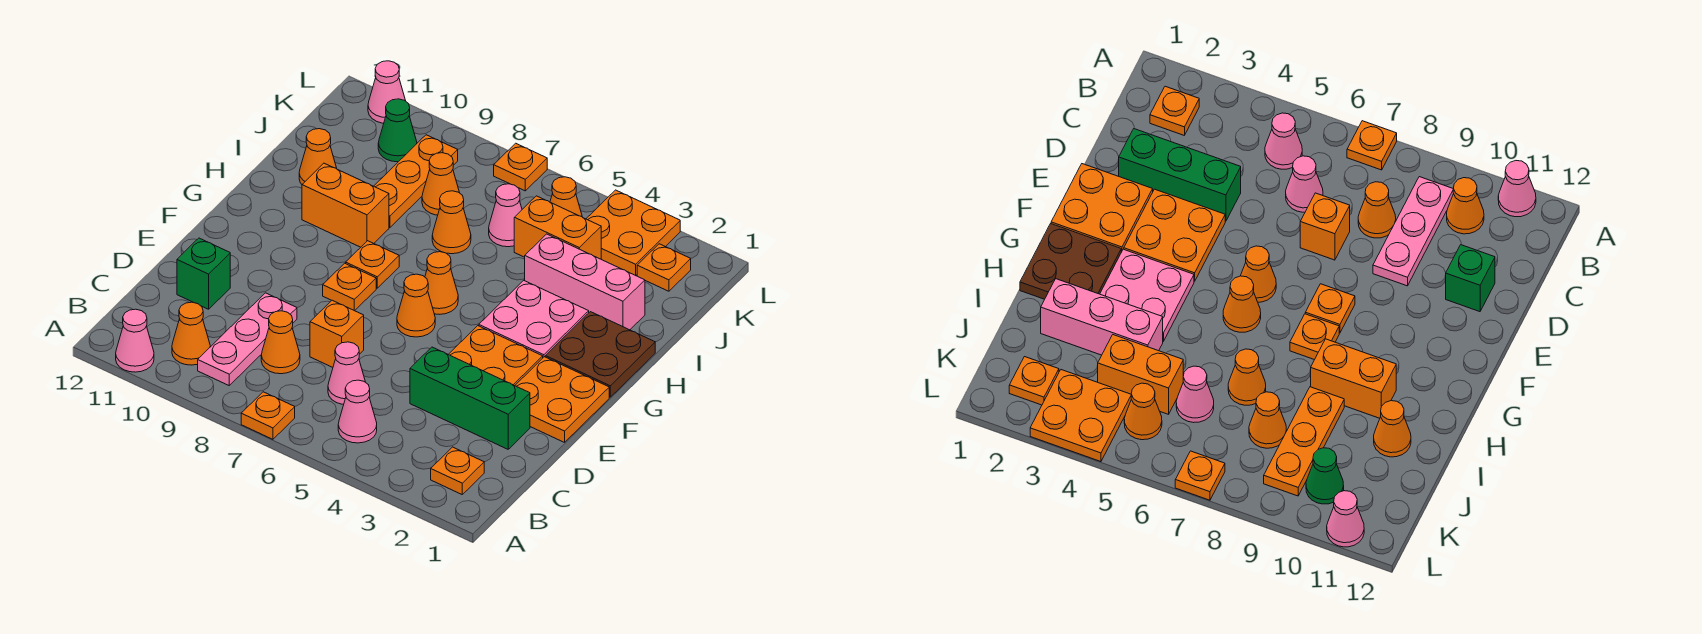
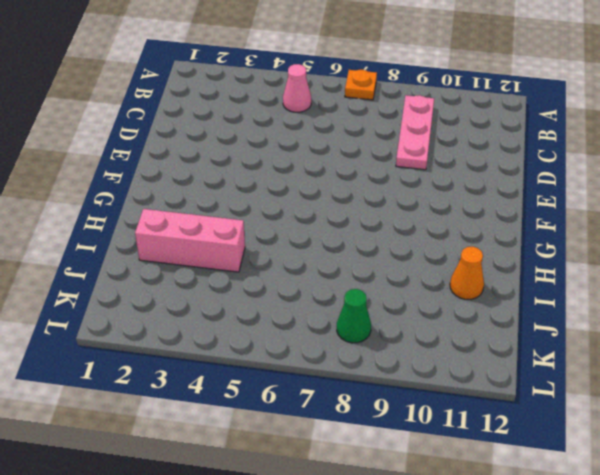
green cone K8 level 1 -> green cone K10 level 1
none -> pink cone A11 level 1
none -> orange plate B2 level 1
none -> orange cone B10 level 1
none -> pink cone C6 level 1

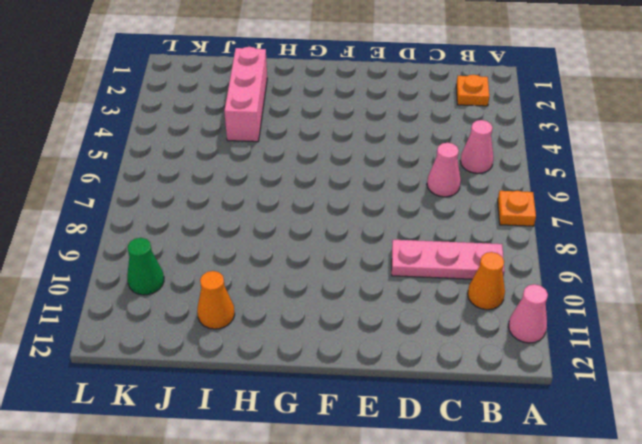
none -> orange cone C8 level 1
none -> green brick D2:D4 level 1
none -> orange brick D7 level 1
none -> green brick D11 level 1

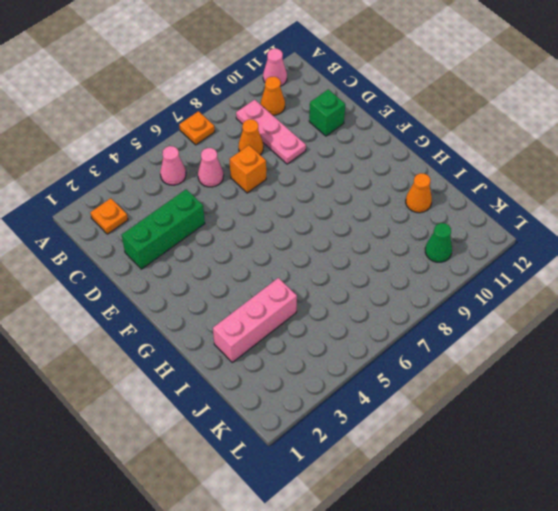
none -> orange plate E1:F2 level 1
none -> orange plate E3:F4 level 1
none -> orange cone F6 level 1
none -> orange plate F8 level 1

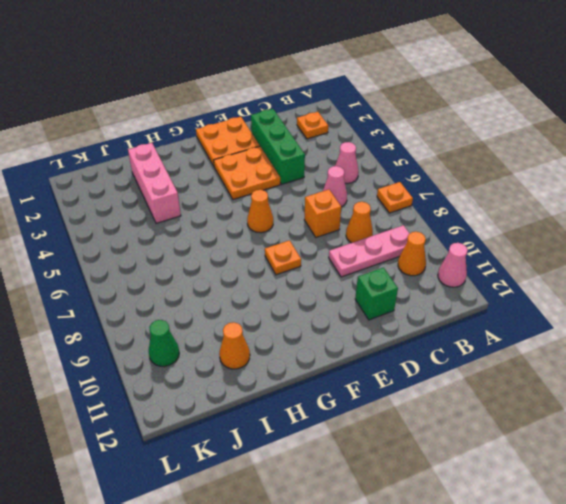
none -> brown plate G1:H2 level 1
none -> pink plate G3:H4 level 1
none -> orange cone G6 level 1
none -> orange plate G8 level 1

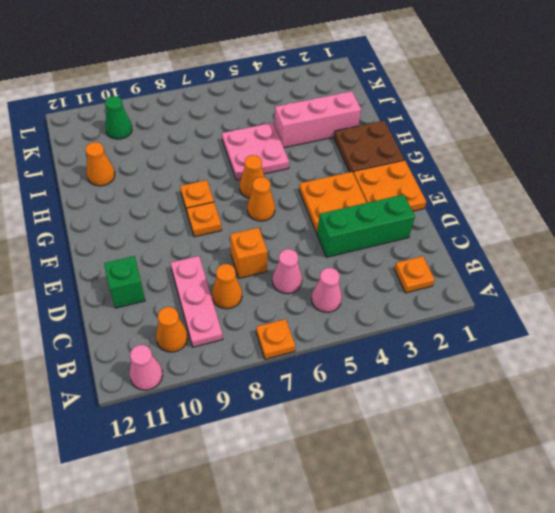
pink plate H5:I6 level 1 -> pink plate G3:H4 level 1
none -> orange brick H9:H10 level 1
none -> orange cone I7 level 1
none -> orange plate I9:K9 level 1
none -> orange brick J4:J5 level 1

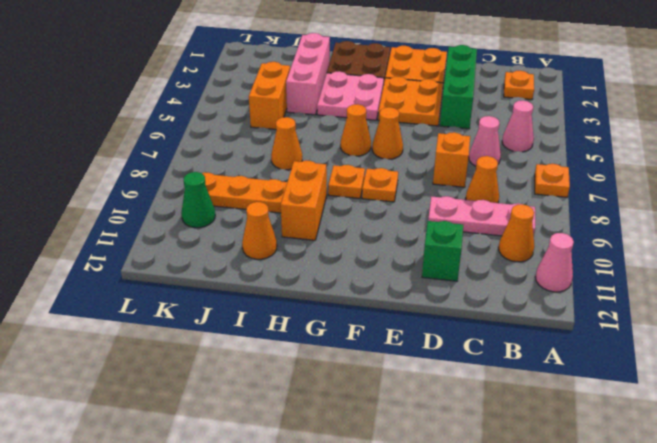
none -> pink cone J6 level 1
none -> orange cone J8 level 1
none -> orange plate K2 level 1
none -> orange plate K3:L4 level 1

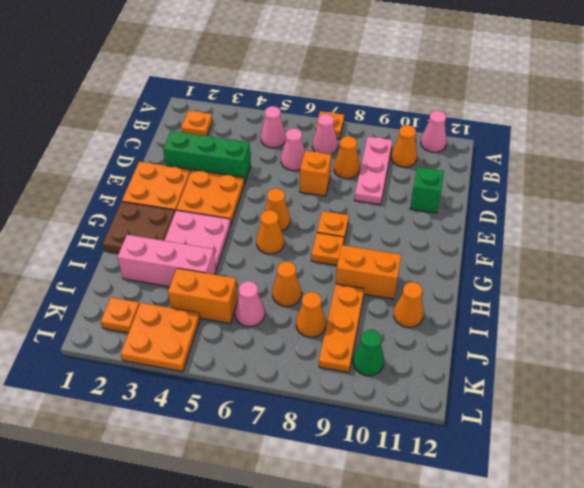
pink cone B7 level 1 -> pink cone L11 level 1
none -> orange cone K5 level 1
none -> orange plate L7 level 1

